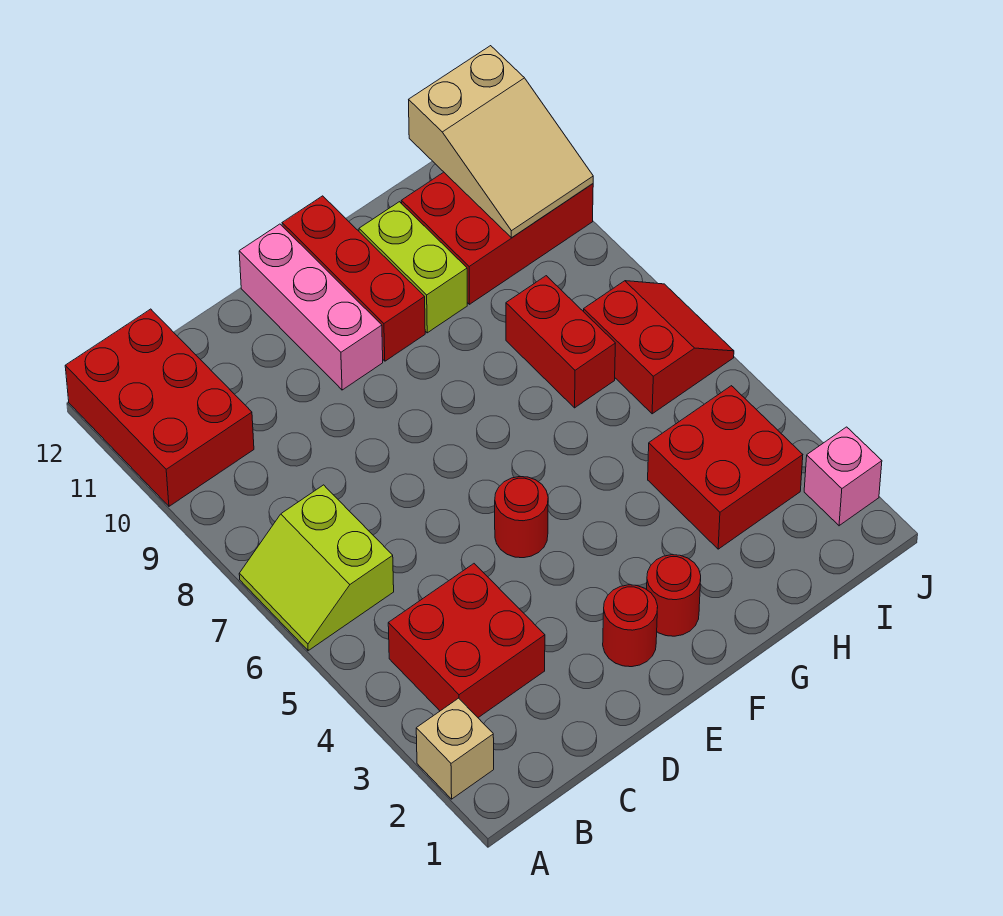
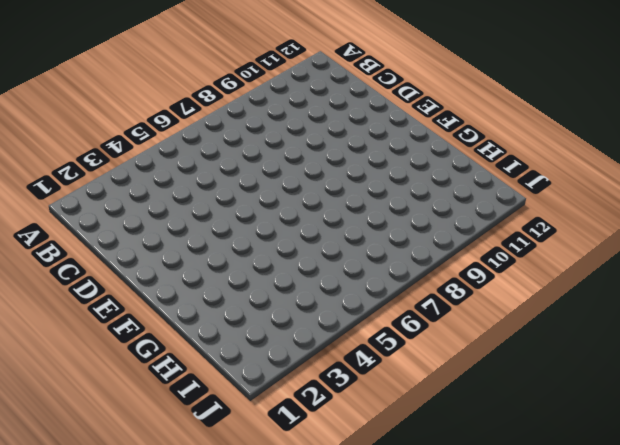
none -> tan brick A2 level 1
none -> lime slope A6:B7 level 1 top B
none -> red brick A10:B12 level 1

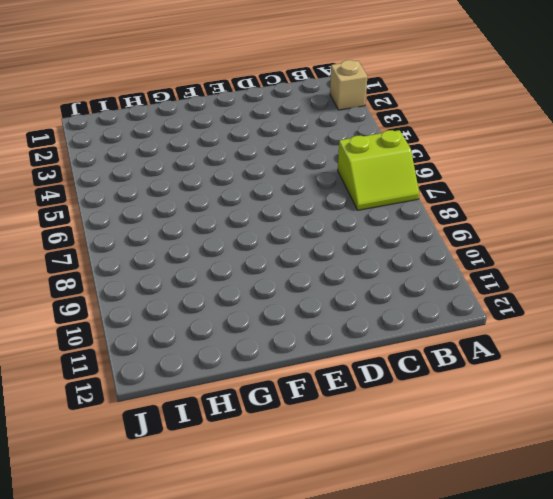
lime slope A6:B7 level 1 top 6 -> lime slope A6:B7 level 1 top B
none -> red brick A10:B12 level 1
none -> red brick B3:C4 level 1
none -> red round brick E2 level 1

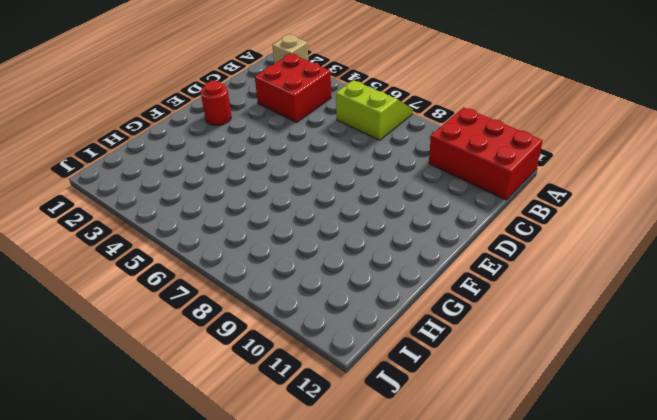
none -> red round brick E5 level 1
none -> pink brick E10:E12 level 1
none -> red round brick F2 level 1

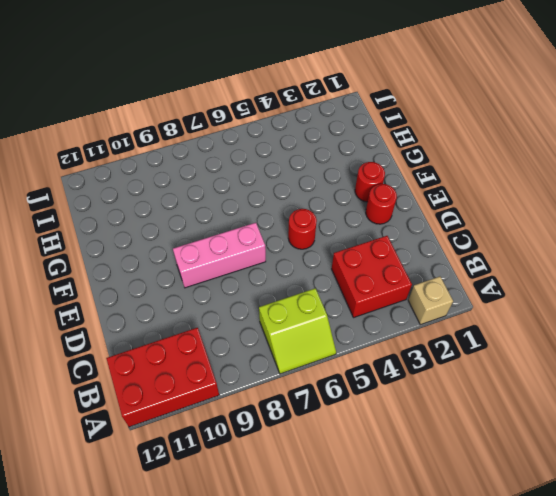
pink brick E7:E9 level 1 -> pink brick E10:E12 level 1
none -> red brick F10:F12 level 1
none -> lime brick G10:G11 level 1
none -> red brick H3:I4 level 1

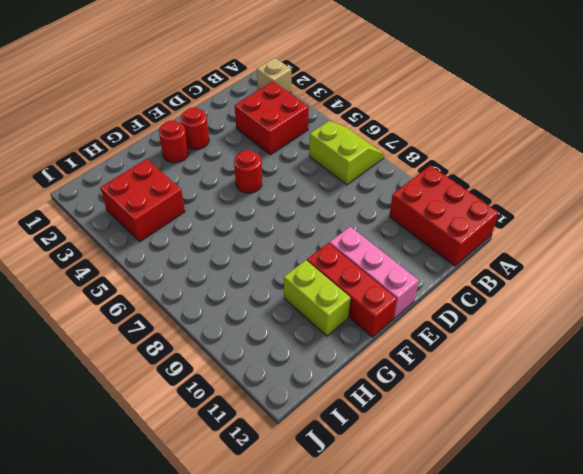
none -> red brick H7:H8 level 1
none -> red brick H10:J11 level 1
none -> red slope I6:J7 level 1 top I

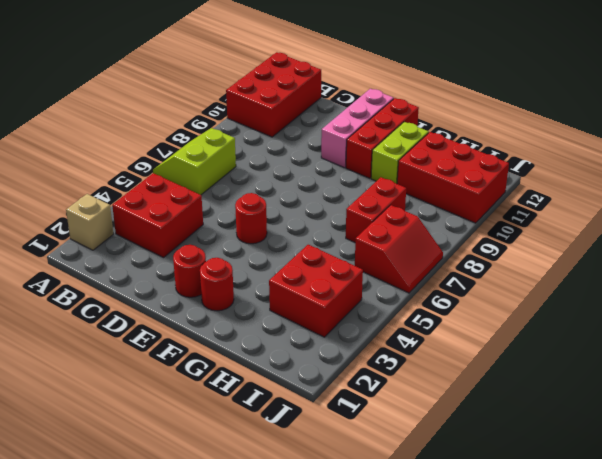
none -> pink brick J2 level 1
none -> tan slope I10:J12 level 2 top 12

